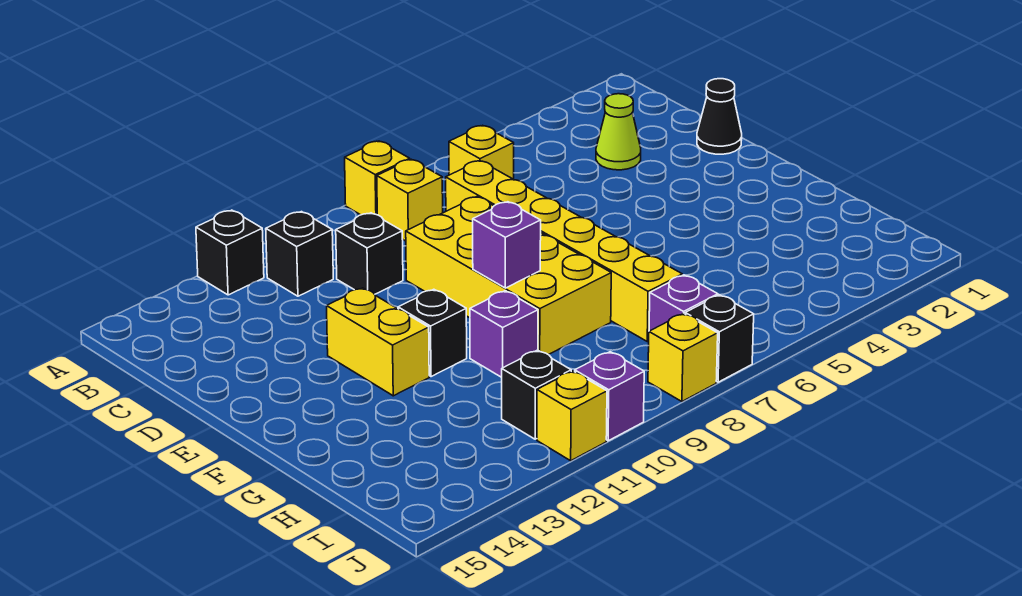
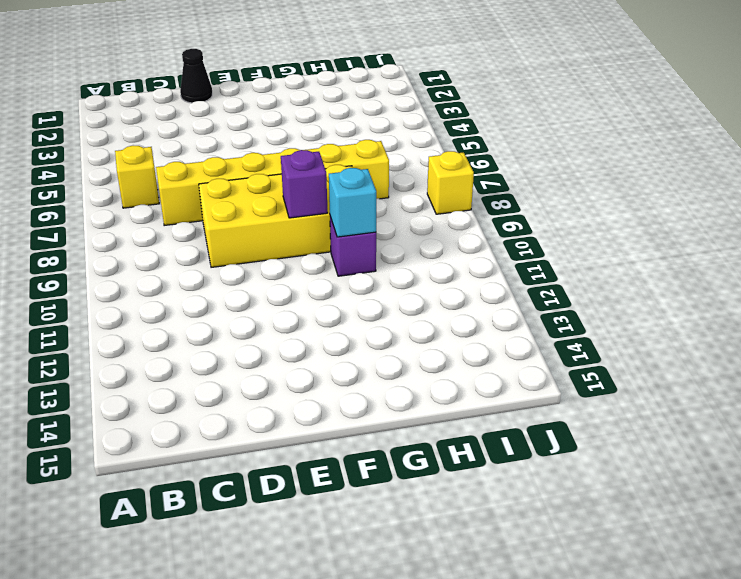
cyan brick G10 level 2 -> none
none -> yellow brick A8 level 1
none -> black brick A12 level 1
none -> yellow brick B8 level 1

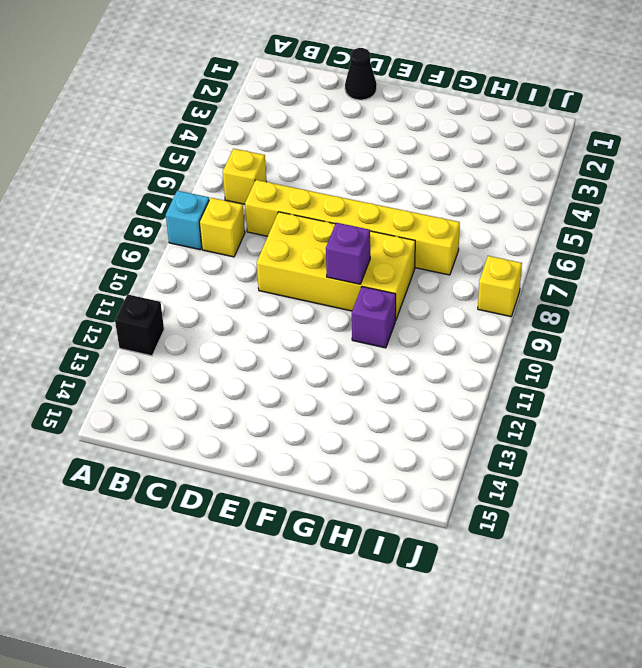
cyan brick A8 level 1 -> yellow brick A8 level 1
none -> black brick B11 level 1
none -> lime cone C3 level 1
none -> black brick C10 level 1

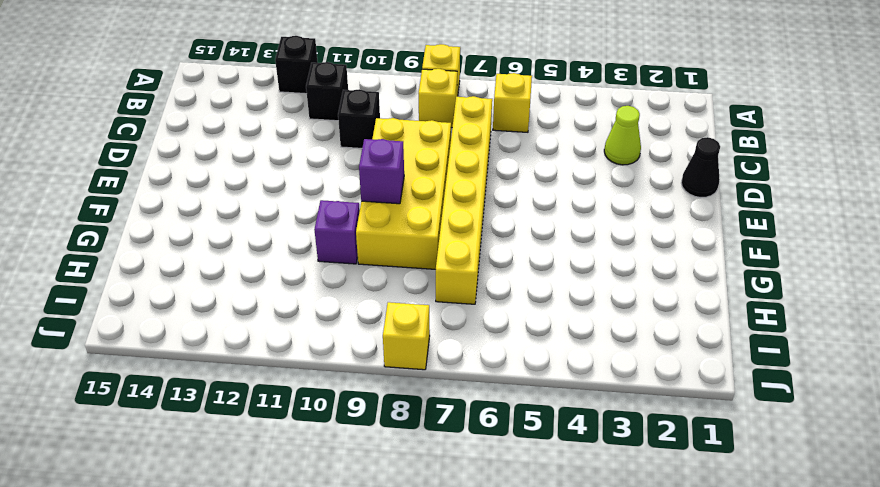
none -> yellow brick E12:F12 level 1
none -> black brick F11 level 1
none -> purple brick I7 level 1

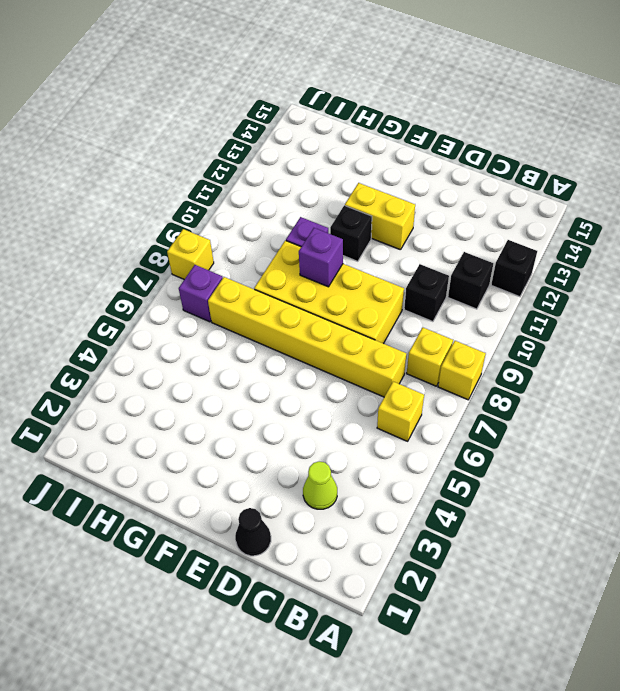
none -> black brick I11 level 1
none -> black brick J7 level 1
none -> purple brick J10 level 1

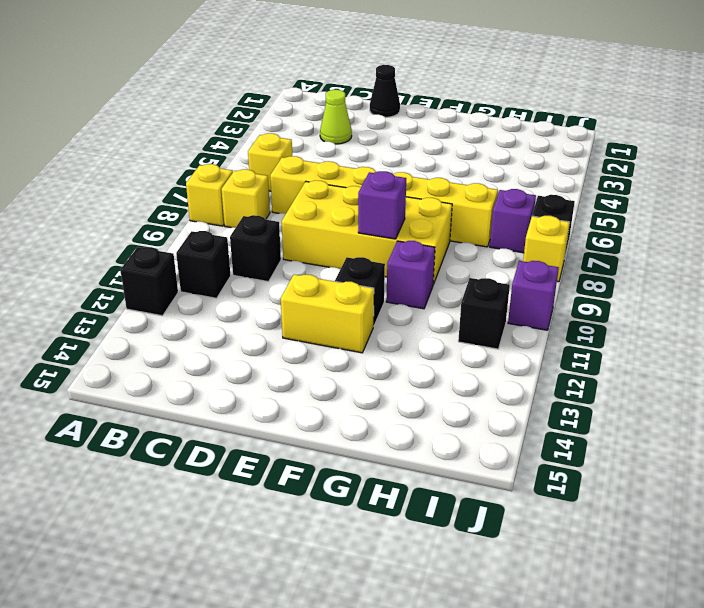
none -> yellow brick J11 level 1

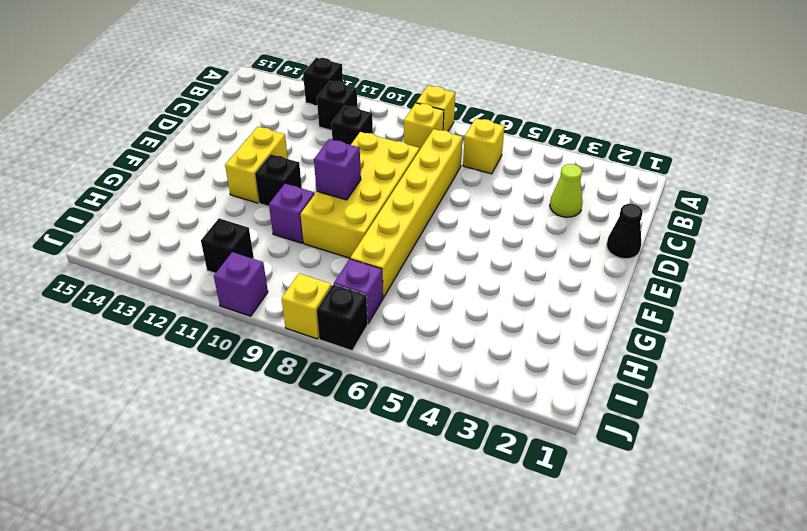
none -> yellow brick J11 level 1

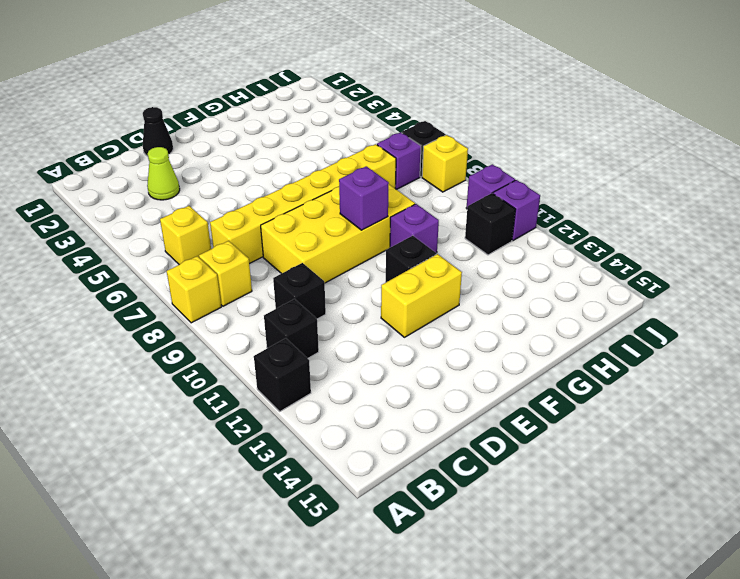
purple brick J11 level 1 -> yellow brick J11 level 1

